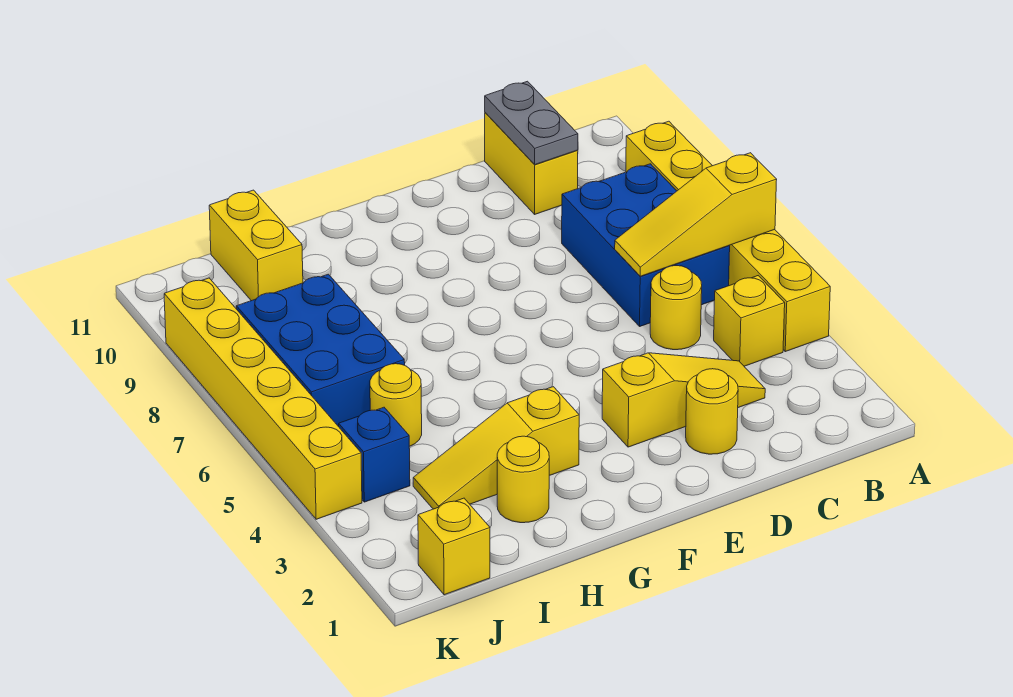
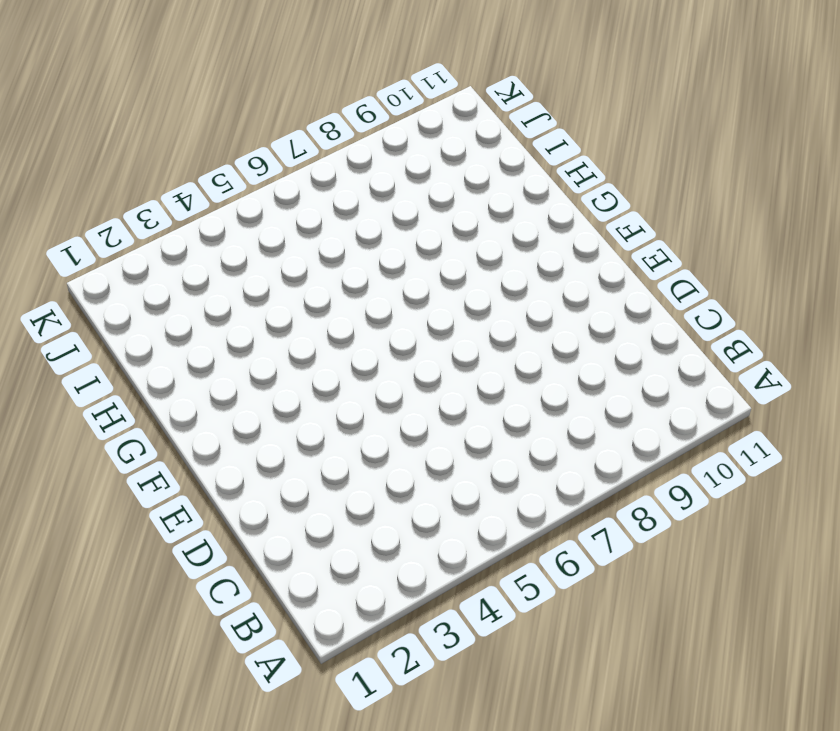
none -> yellow brick A4:A9 level 1
none -> yellow brick B4 level 1
none -> blue brick B6:C8 level 1

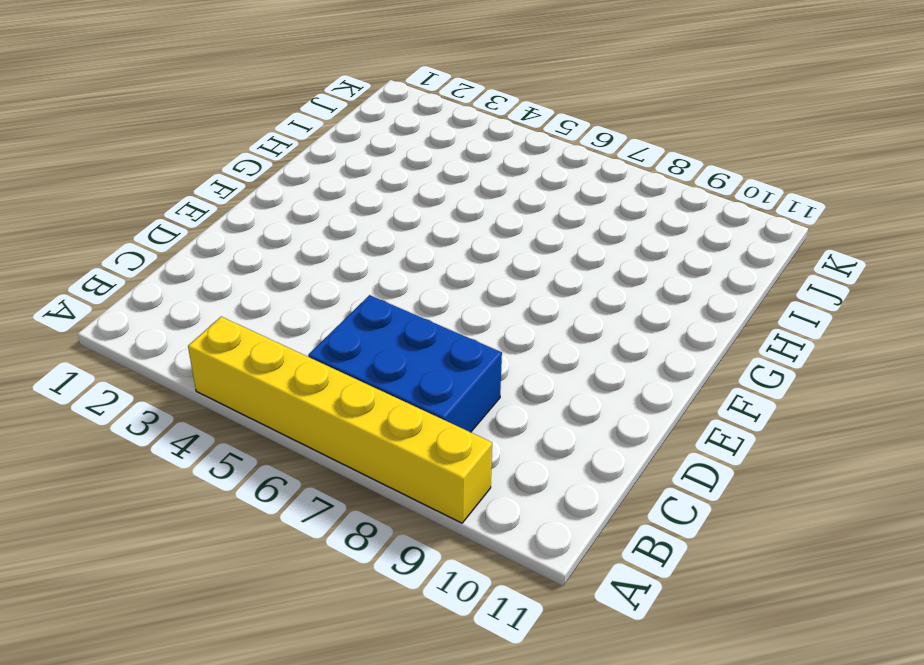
none -> yellow brick B4 level 1
none -> yellow slope C3:E3 level 1 top E
none -> yellow round brick C5 level 1

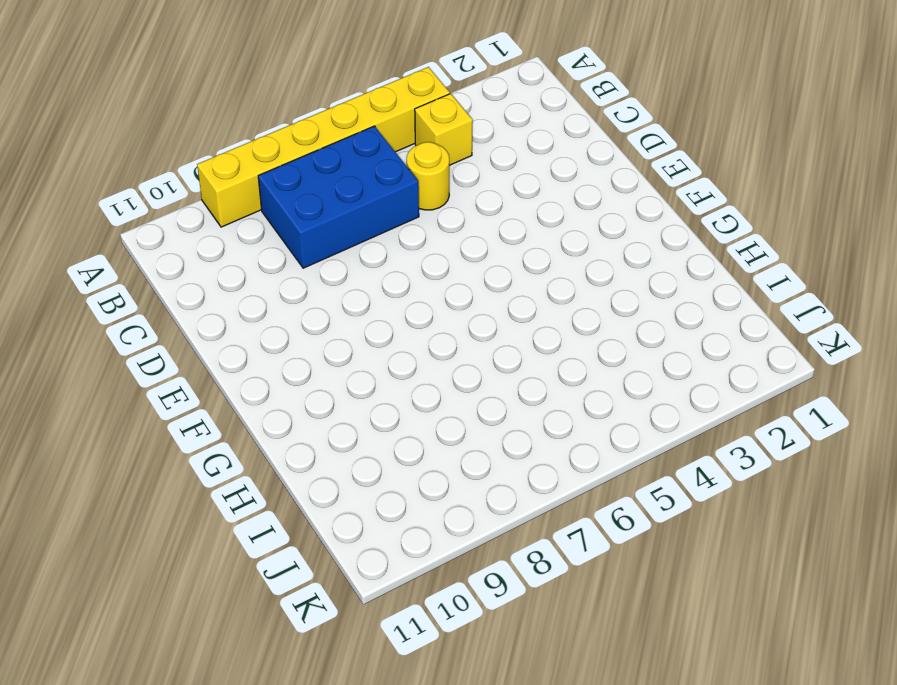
none -> yellow slope C3:E3 level 1 top E
none -> yellow brick C10:C11 level 1
none -> yellow round brick D2 level 1

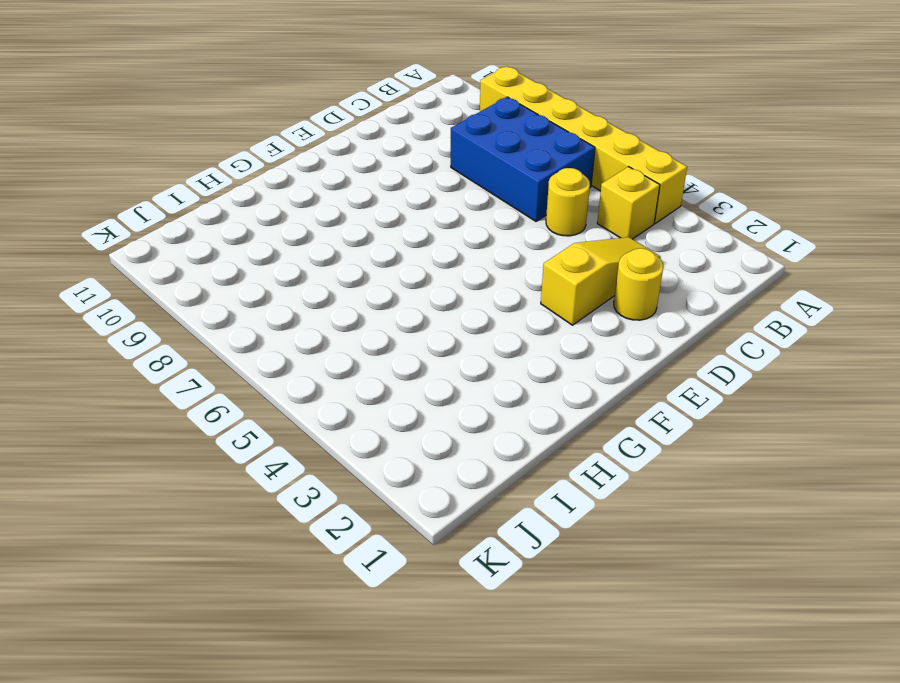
none -> yellow brick C10:C11 level 1
none -> yellow slope G3:I3 level 1 top G
none -> yellow round brick H2 level 1

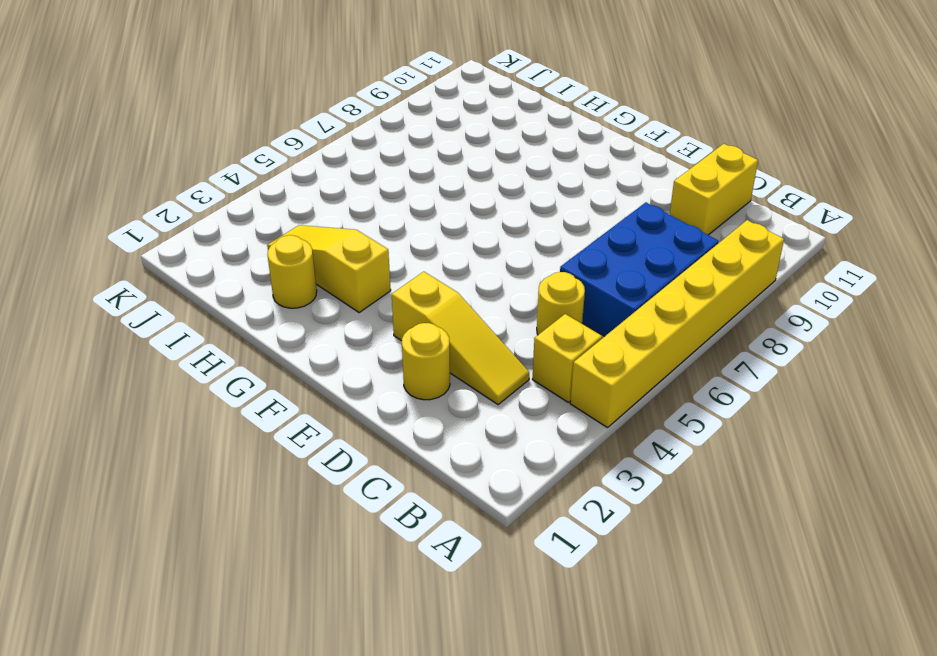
none -> yellow round brick I5 level 1
none -> blue brick I6:J8 level 1
none -> yellow brick I10:I11 level 1

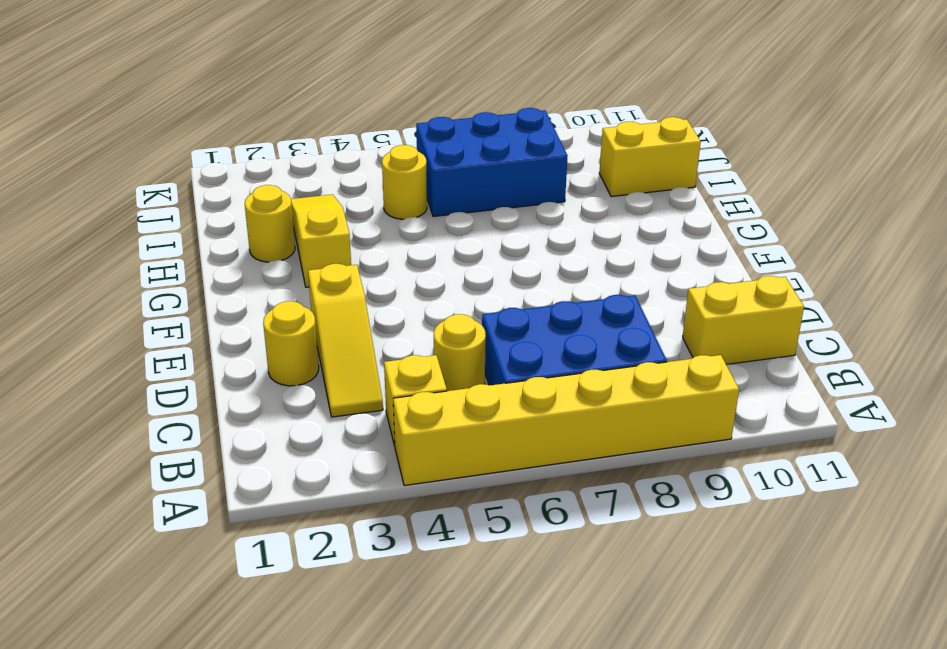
none -> yellow brick J1 level 1
none -> blue brick J4 level 1
none -> yellow brick K4:K9 level 1

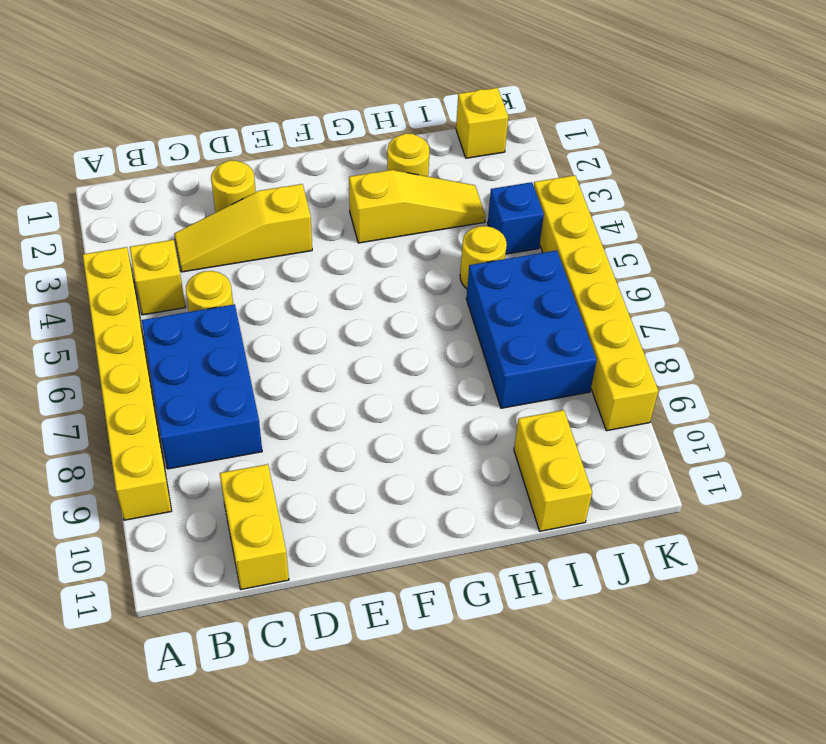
none -> yellow slope A6:C6 level 2 top A
none -> grey plate C10:C11 level 2

